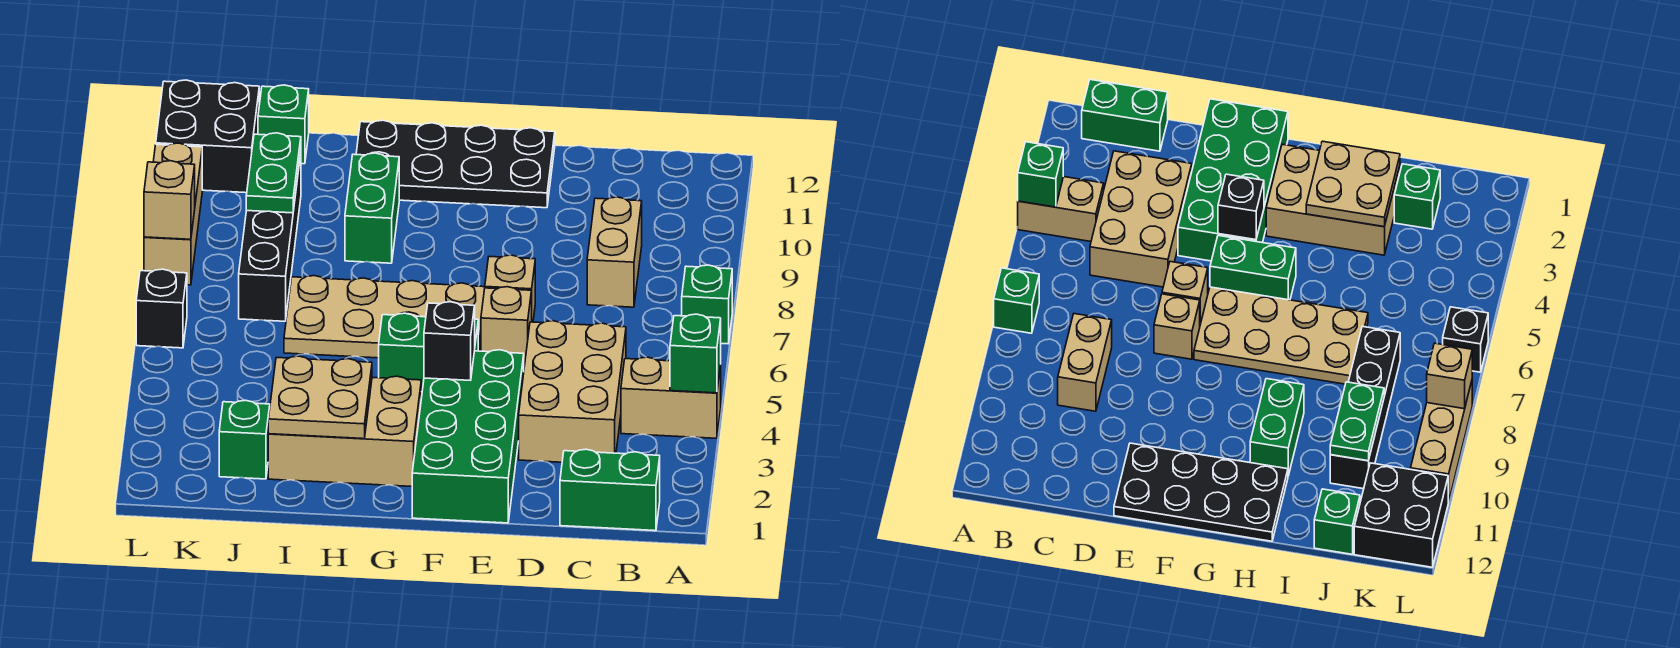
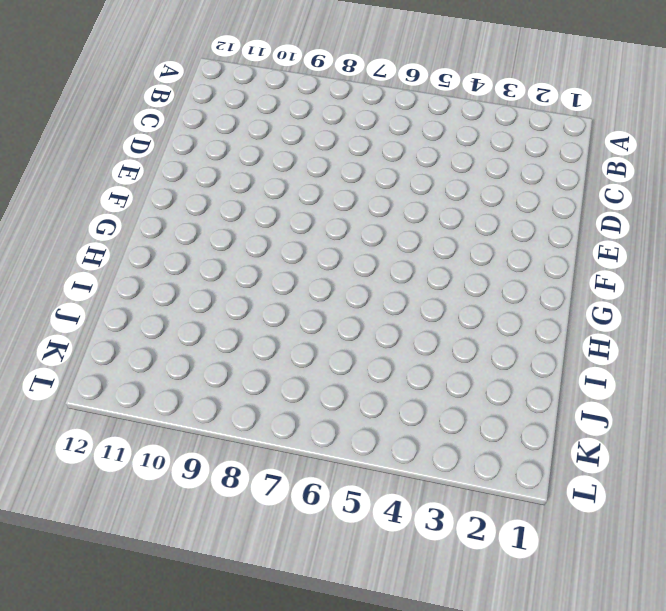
none -> tan brick A4:B4 level 1
none -> green brick A7 level 1
none -> green brick B1:C1 level 1

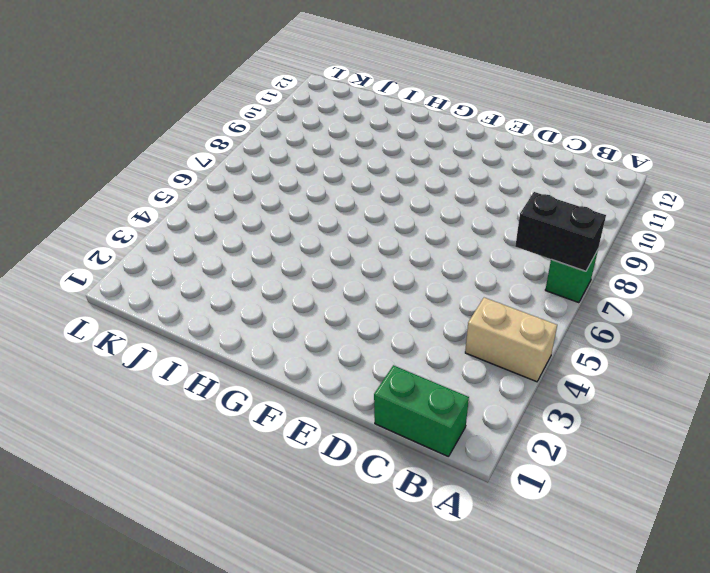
black brick A7:B7 level 2 -> none
none -> tan brick C3:D5 level 1
none -> tan brick C8:C9 level 1
none -> green brick E1:F4 level 1

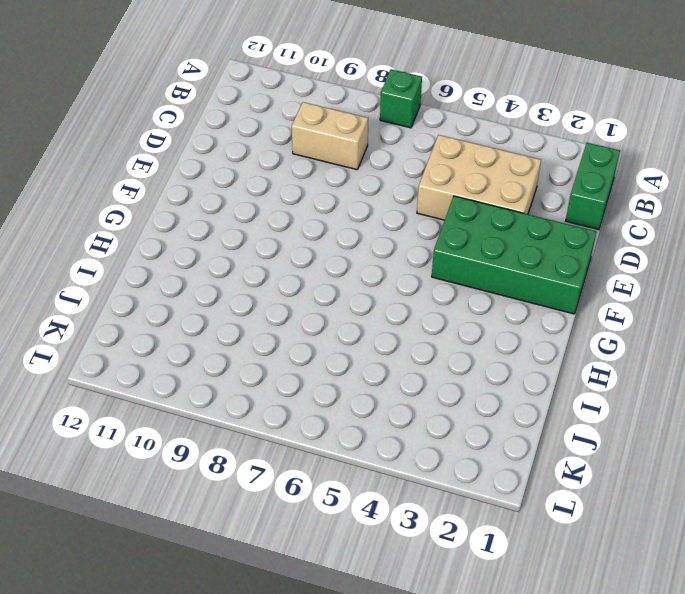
none -> tan brick A4:B4 level 1
none -> tan brick E6 level 1
none -> tan brick E7 level 1

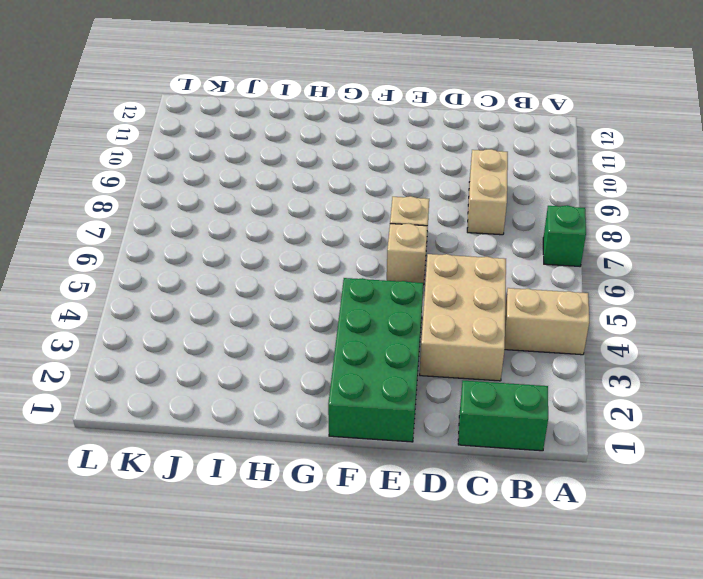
none -> black plate E11:H12 level 1
none -> green brick F5:G5 level 1
none -> tan plate F6:I7 level 1

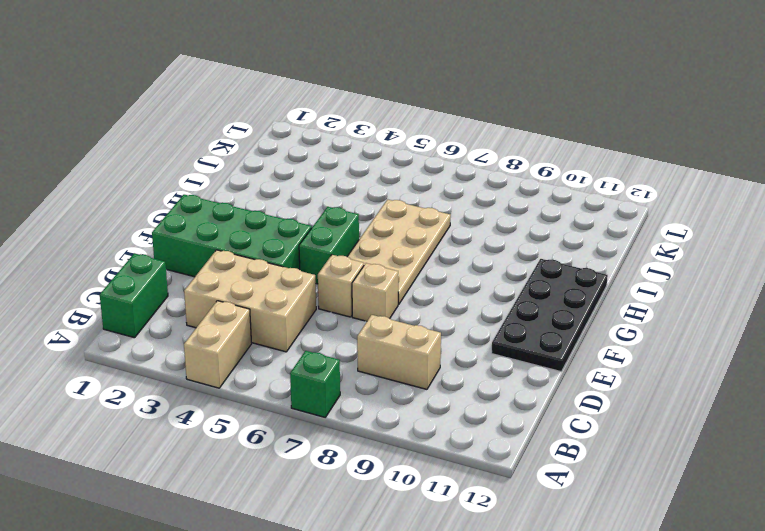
none -> tan brick G2:I3 level 1
none -> green brick H9:H10 level 1
none -> green brick J2 level 1

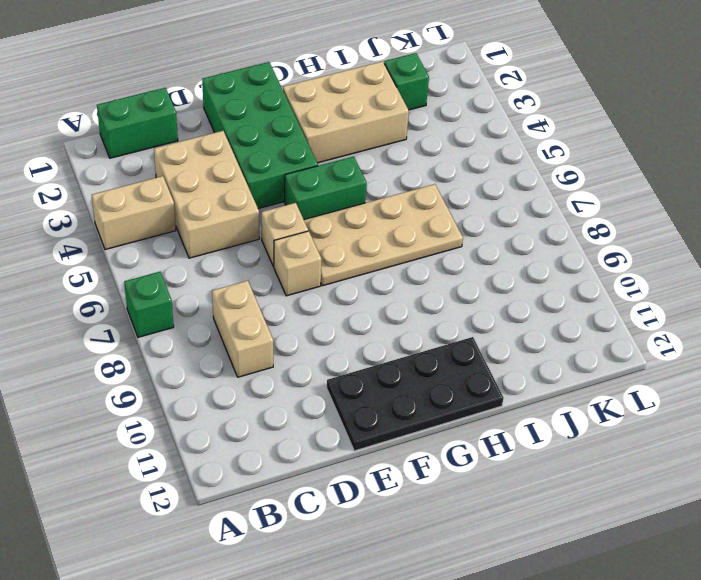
none -> green brick H9:H10 level 1
none -> black brick J7:J10 level 1
none -> green brick J12 level 1

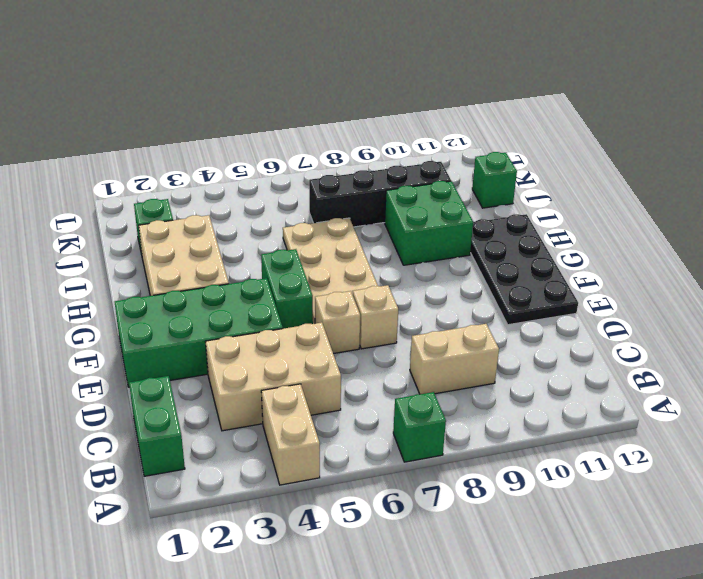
green brick H9:I10 level 1 -> green brick H9:H10 level 1
none -> black brick K11:L12 level 1
none -> black brick L6 level 1
none -> tan brick L8:L10 level 1

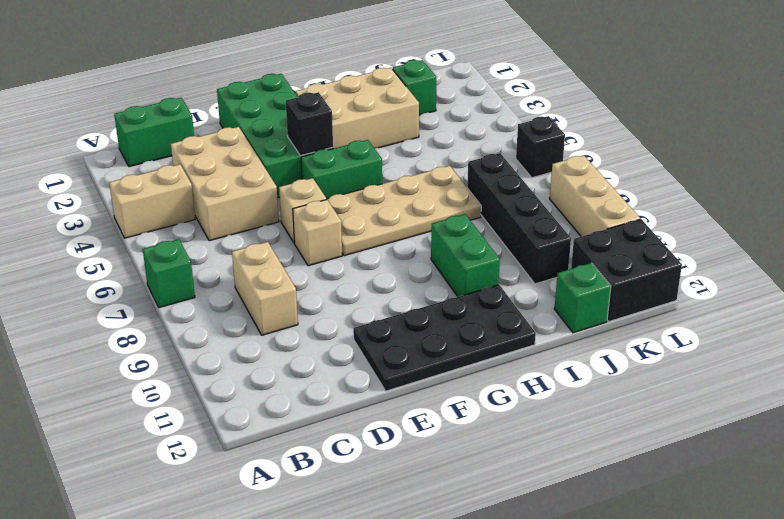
none -> green brick A4 level 2
none -> tan plate H2:I3 level 2
none -> green plate J9:J10 level 2

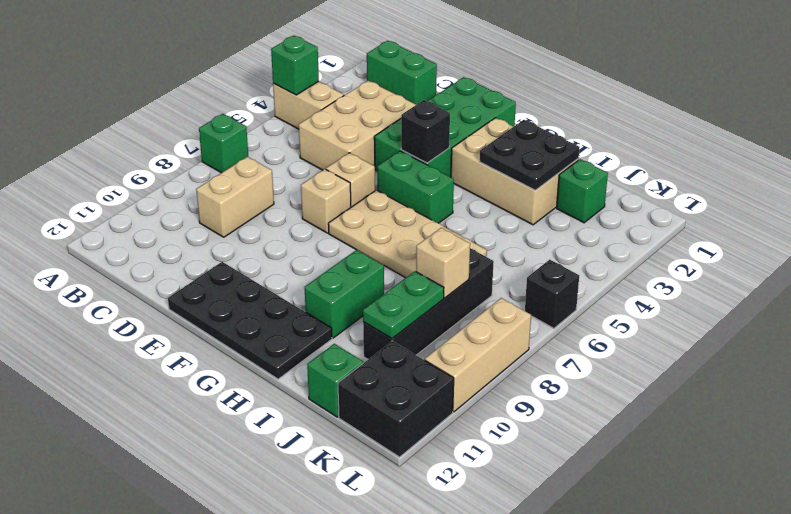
black plate H2:I3 level 2 -> tan plate H2:I3 level 2
tan brick J8 level 2 -> tan brick L8 level 2

